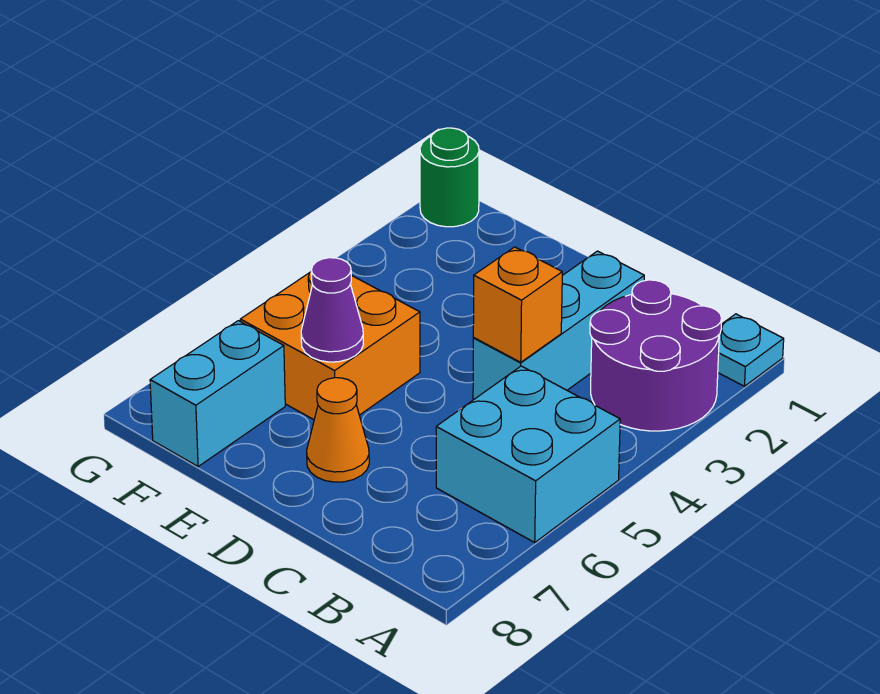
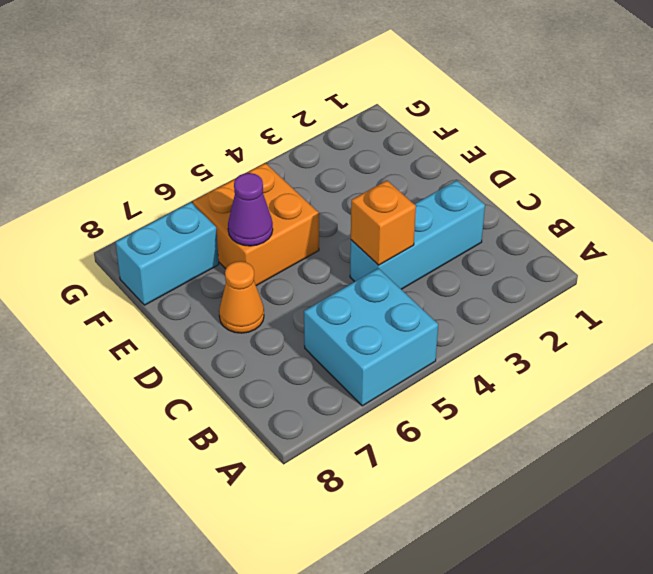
none -> cyan plate A1 level 1
none -> purple round brick A2:B3 level 1

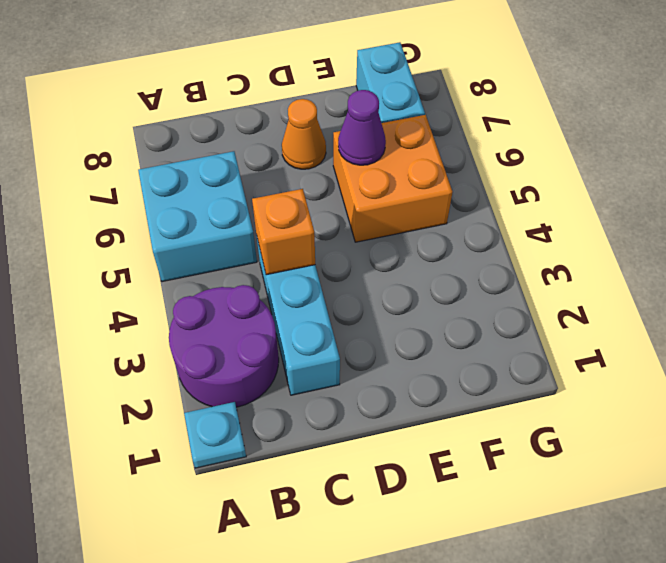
none -> green round brick G1 level 1

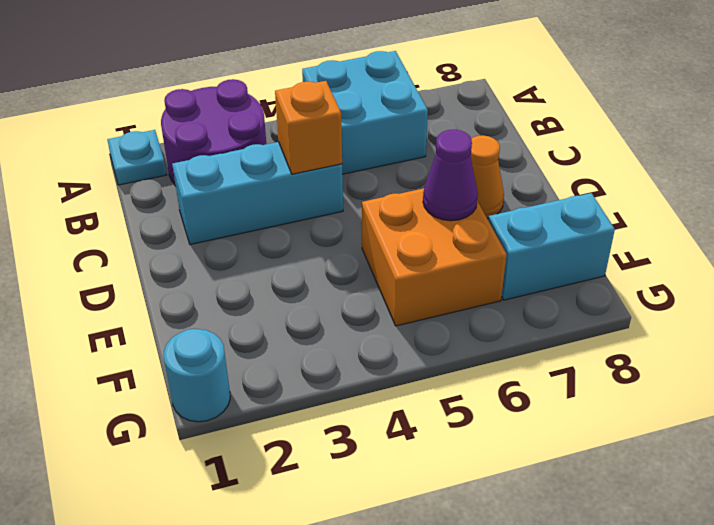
cyan round brick G1 level 1 -> green round brick G1 level 1

